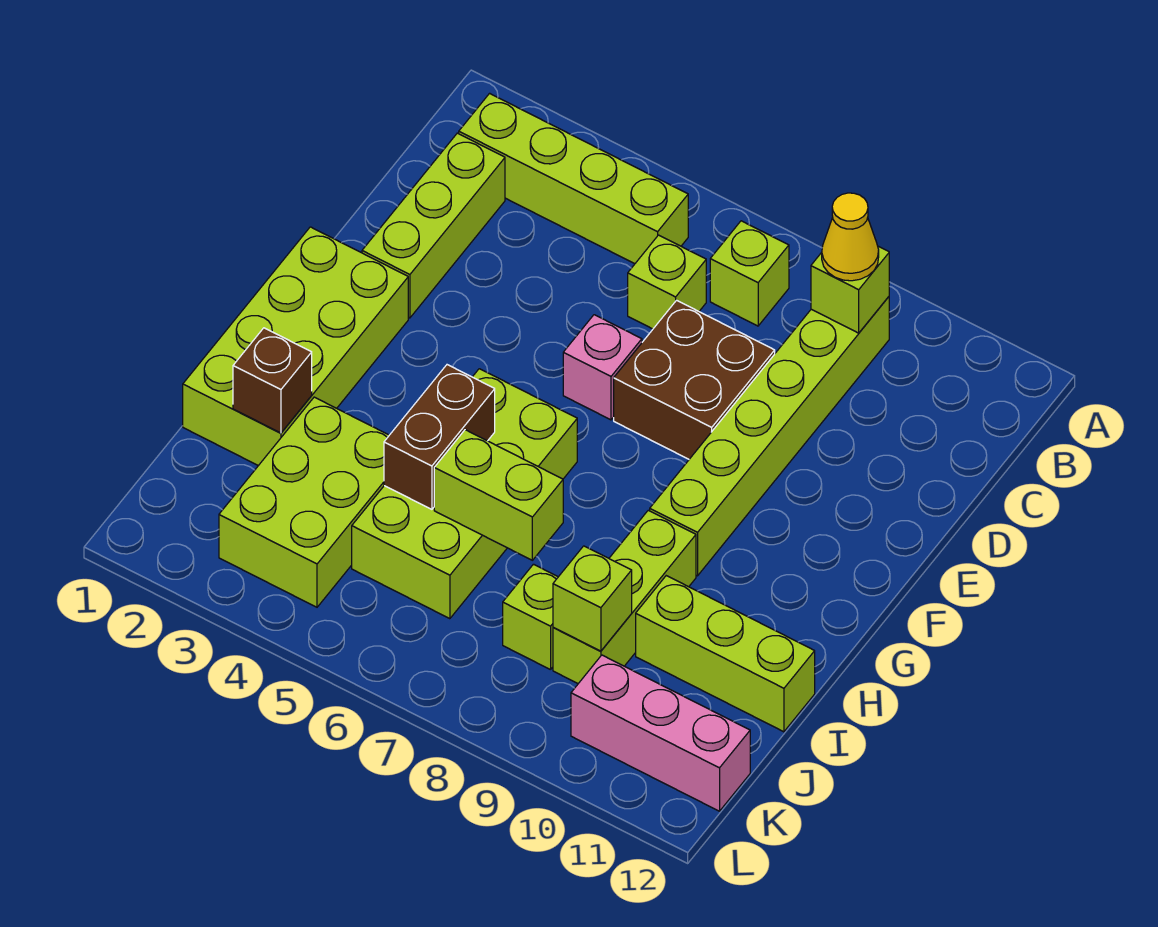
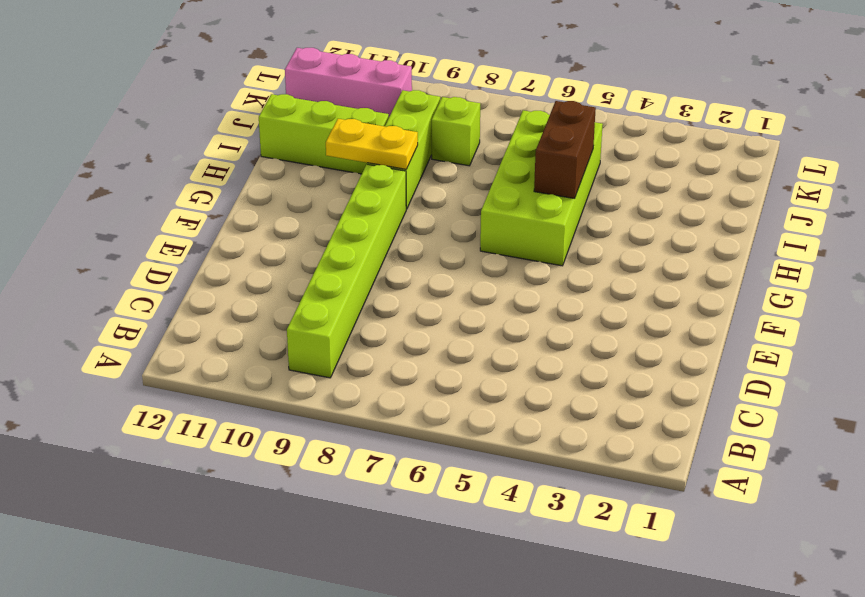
yellow plate H9:H10 level 2 -> none
none -> lime brick B2:B5 level 1
none -> lime brick B7 level 1
none -> lime brick C2:E2 level 1

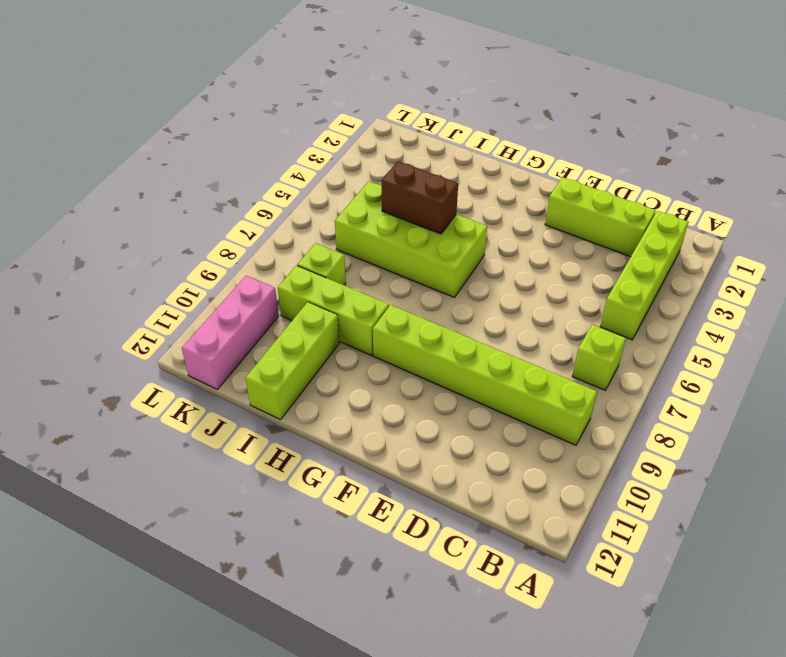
none -> lime brick C6 level 1
none -> brown brick D7:E8 level 1
none -> pink brick E6 level 1

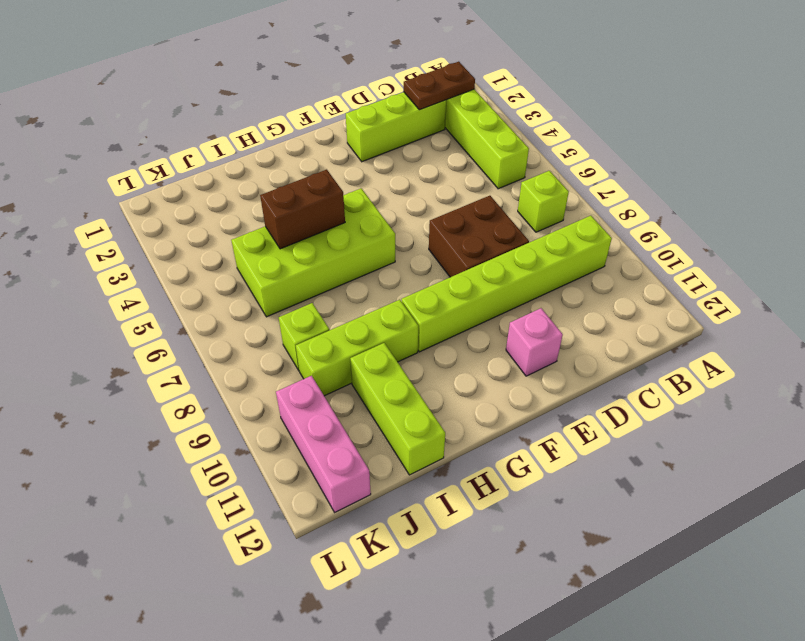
brown plate B2:C2 level 2 -> none
pink brick E11 level 1 -> pink brick E6 level 1
none -> lime brick C6 level 1
none -> lime brick F1:I2 level 1
none -> lime brick I3:K4 level 1

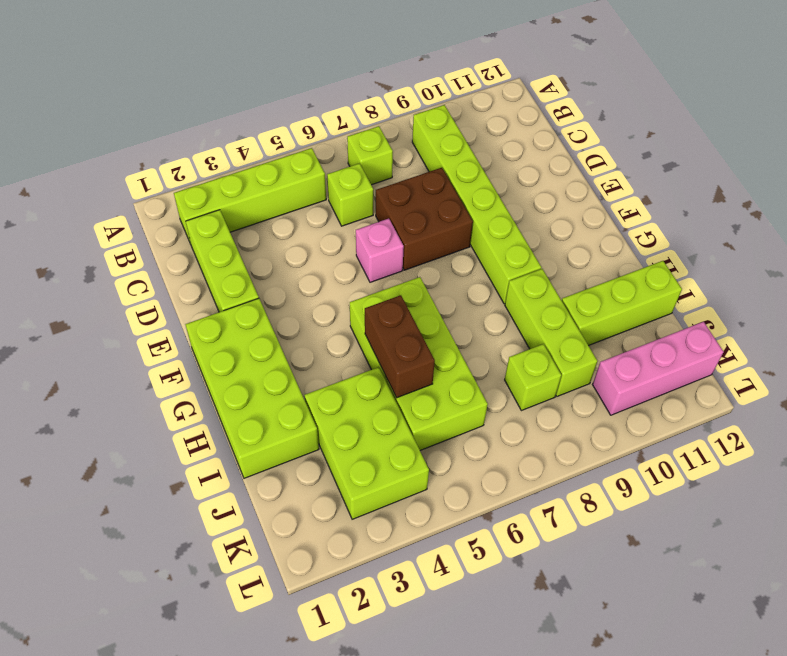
none -> lime brick B9 level 2
none -> brown brick I2 level 2
none -> lime brick I6:I7 level 2

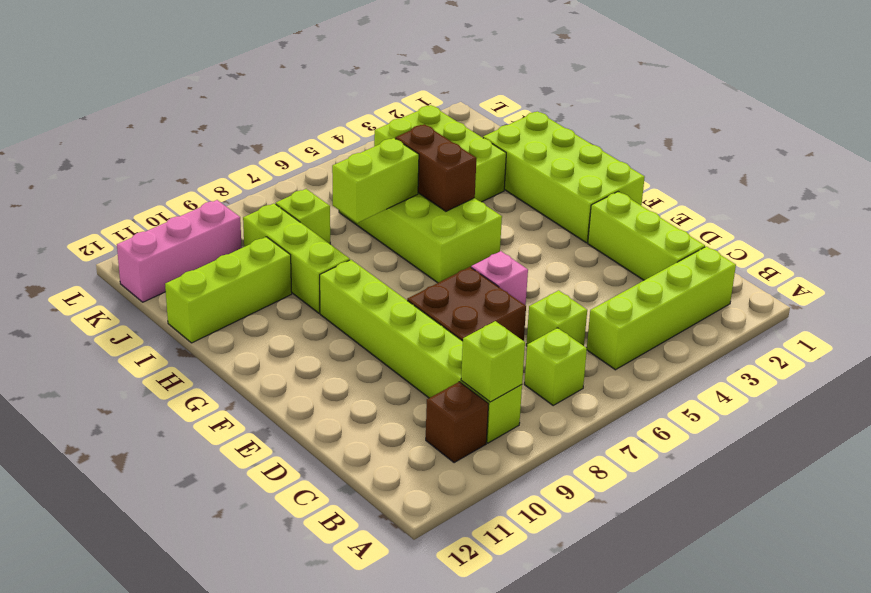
brown brick B10 level 1 -> brown brick I2 level 2
none -> lime brick J9 level 2
none -> yellow cone B9 level 3

